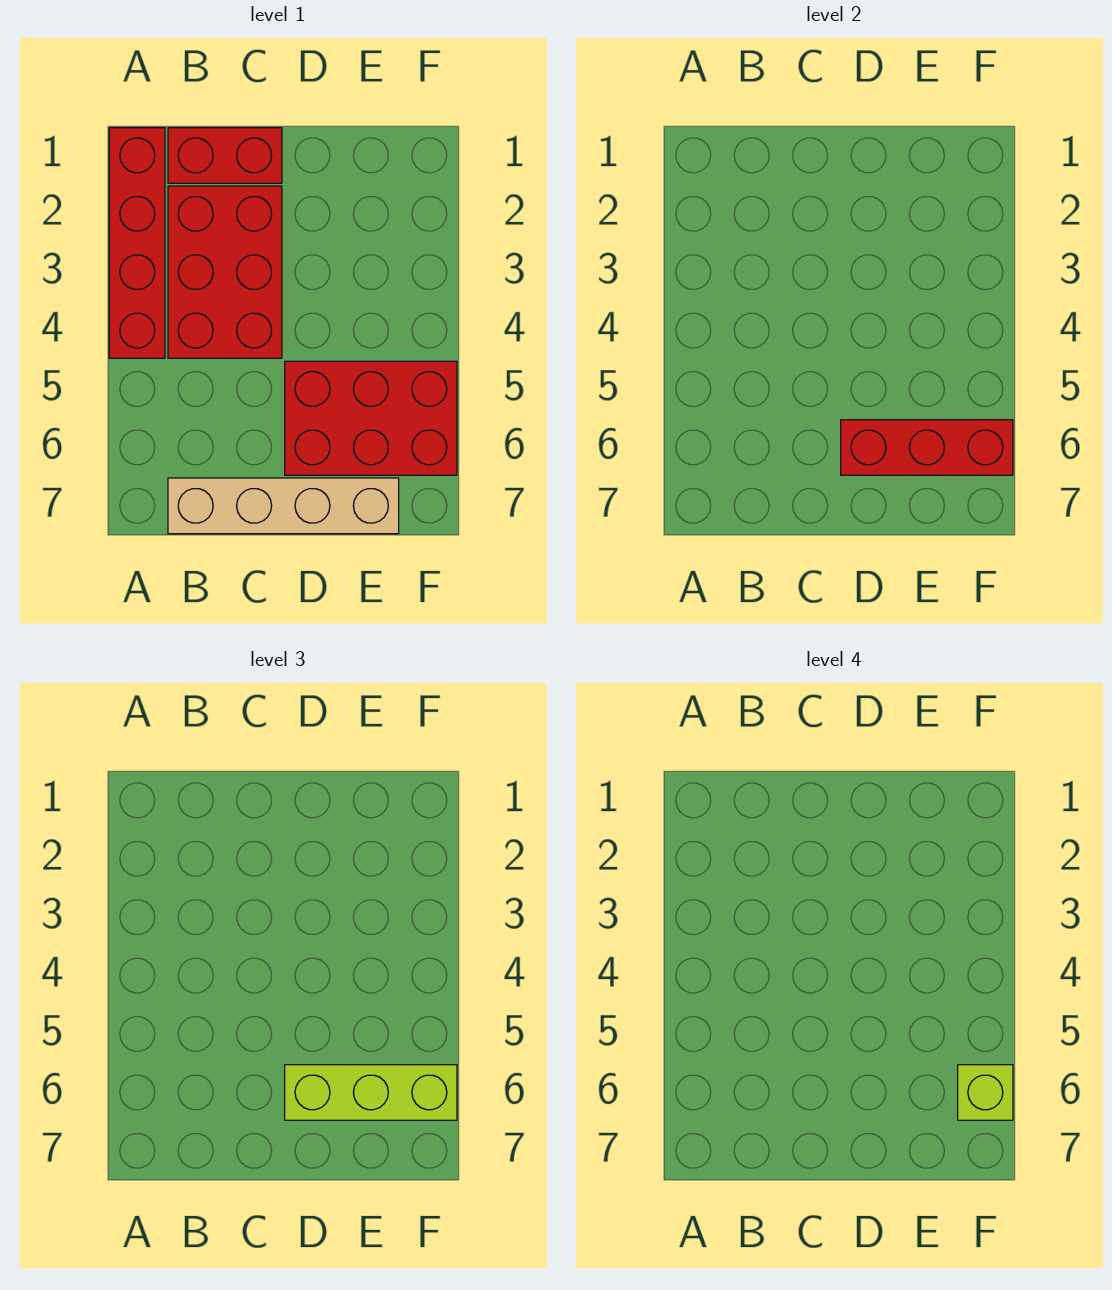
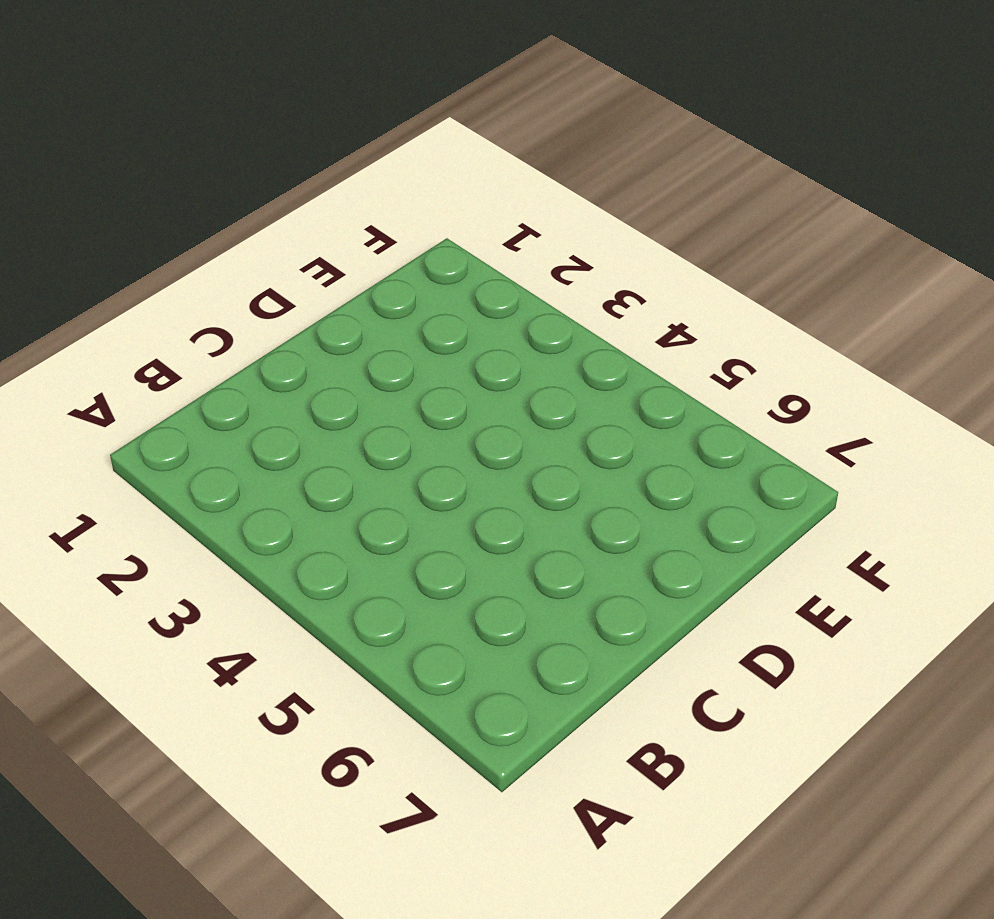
none -> red brick A1:A4 level 1
none -> red brick B1:C1 level 1

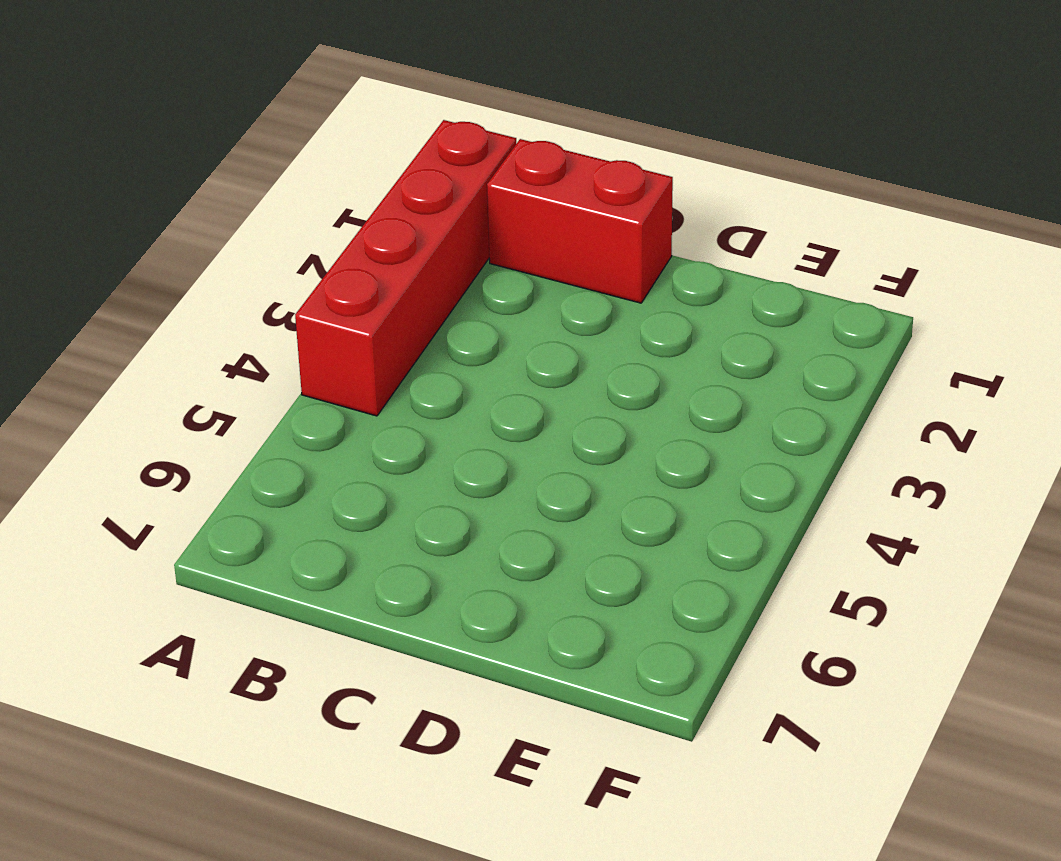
none -> red brick B2:C4 level 1
none -> tan brick B7:E7 level 1

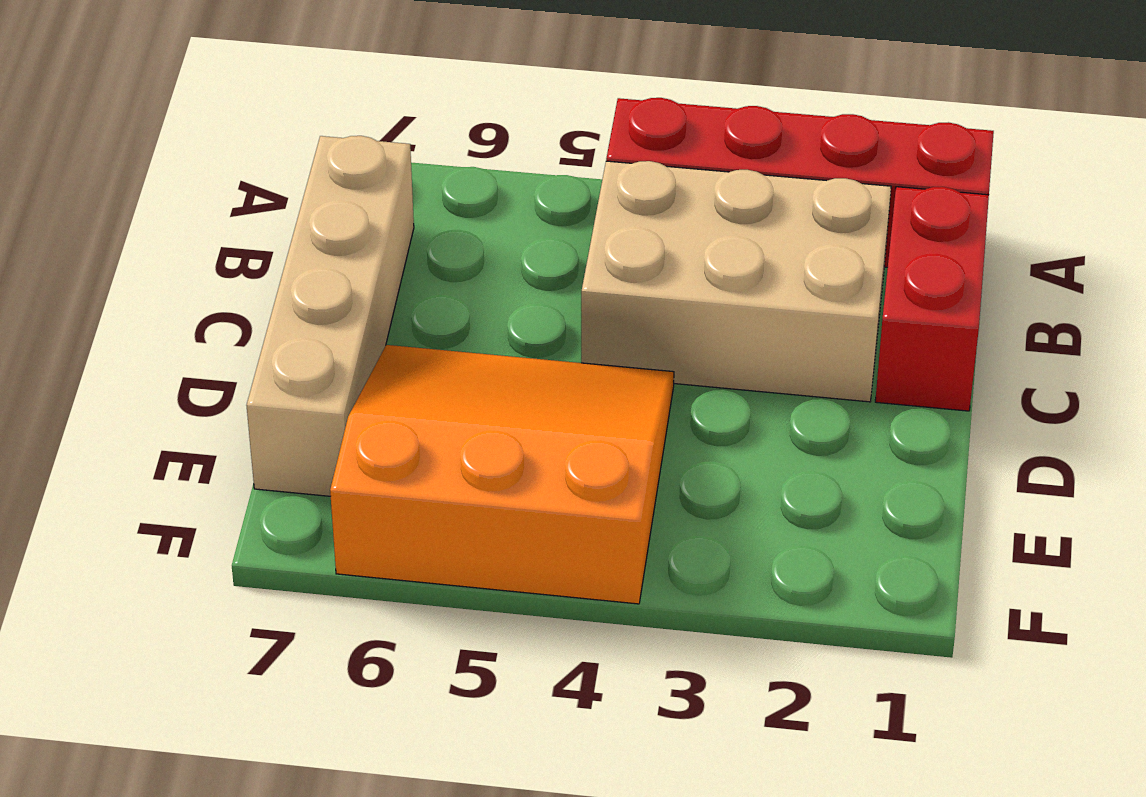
tan brick B2:C4 level 1 -> red brick B2:C4 level 1
orange slope D4:F6 level 1 top F -> red brick D5:F6 level 1
none -> red brick D6:F6 level 2
none -> lime brick D6:F6 level 3

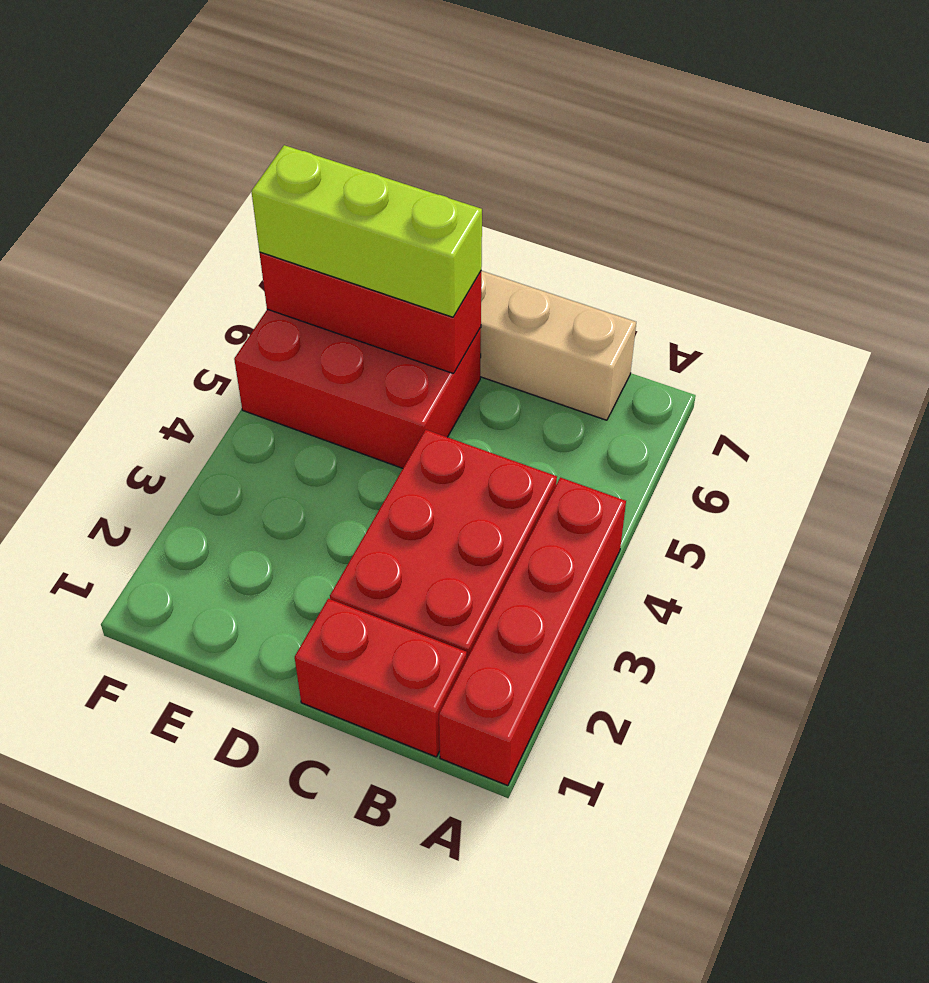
none -> lime brick F6 level 4

